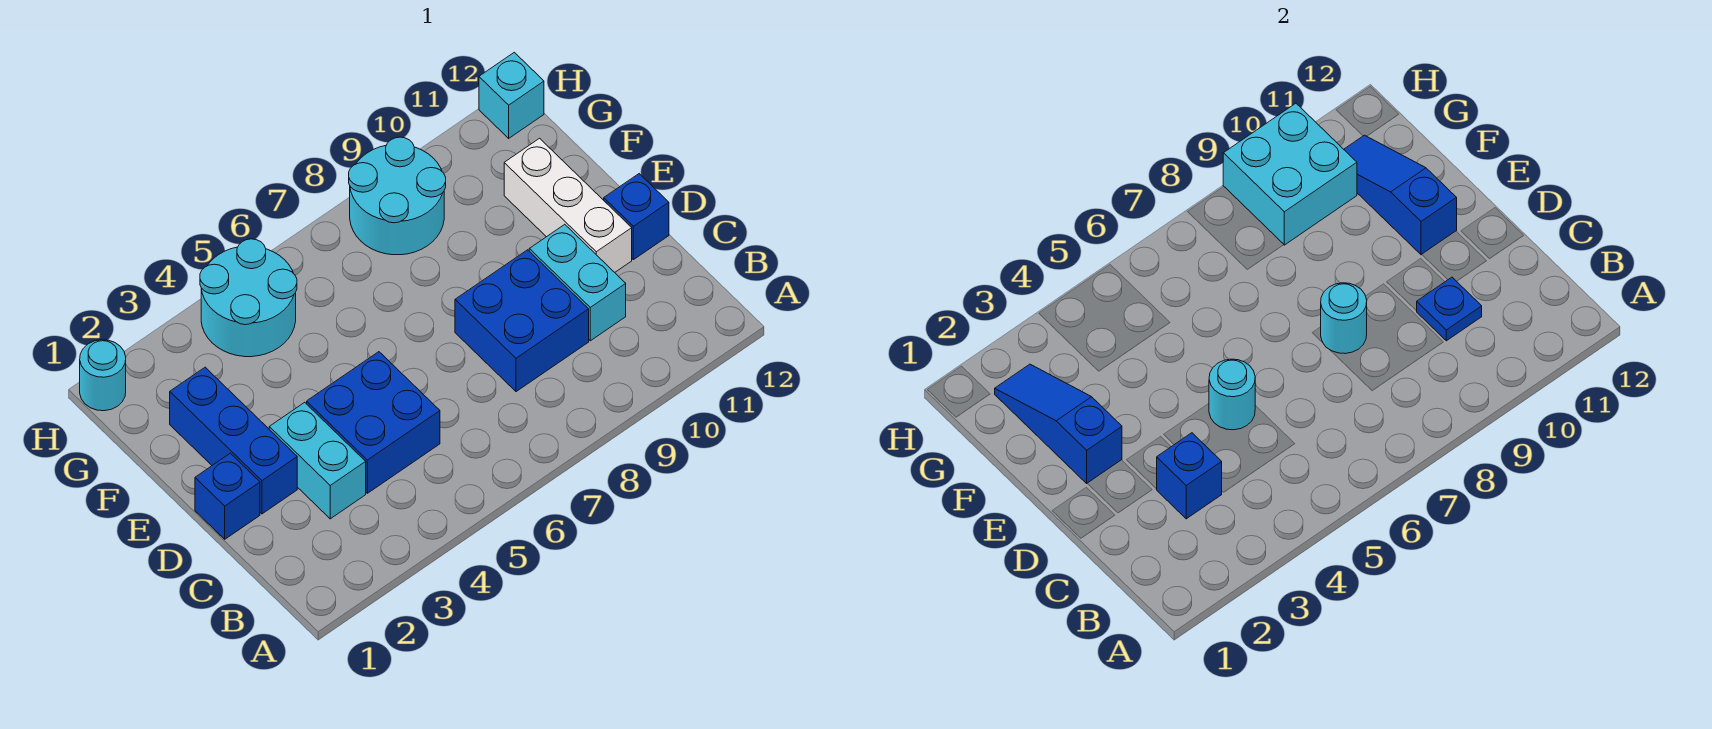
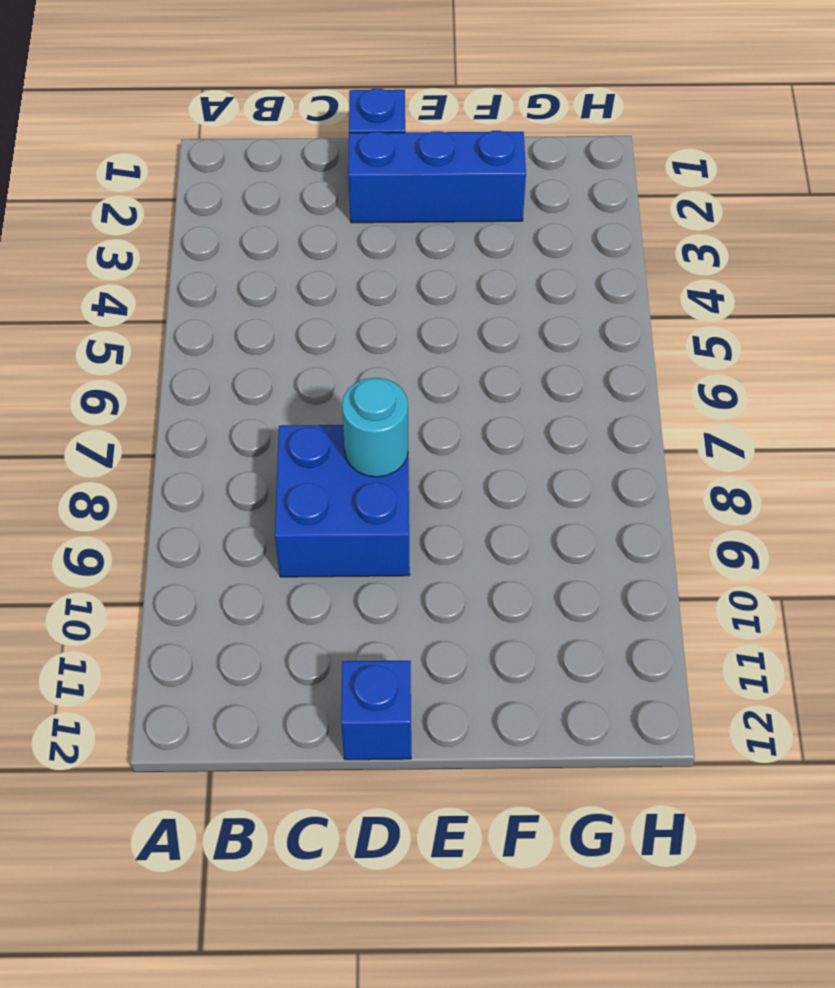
none -> cyan brick C3:D3 level 1
none -> blue brick C4:D5 level 1
none -> cyan brick C10:D10 level 1

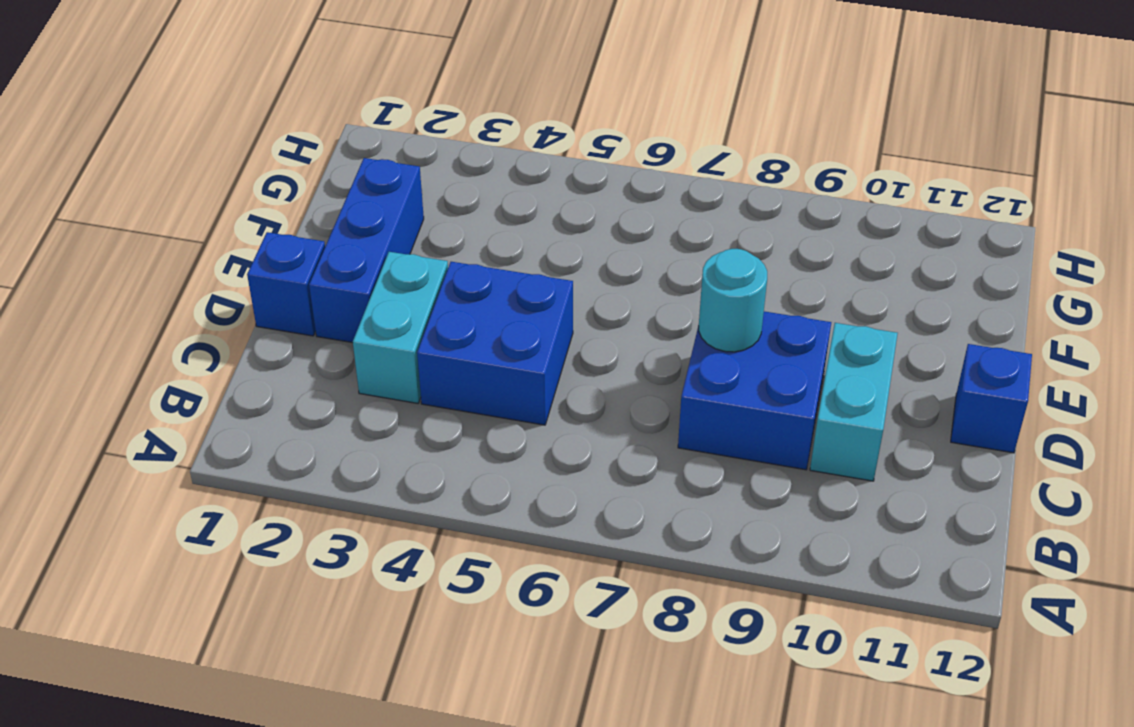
none -> white brick D11:F11 level 1
none -> cyan round brick G4:H5 level 1
none -> cyan round brick G8:H9 level 1

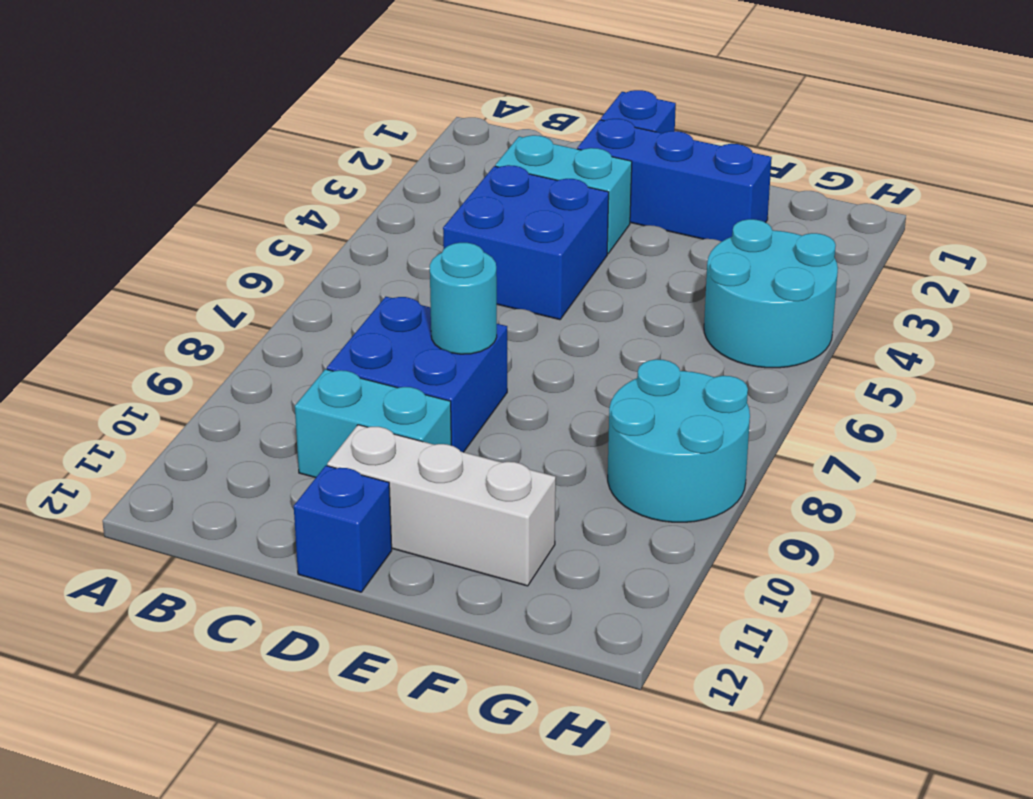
none -> cyan round brick H1 level 1
none -> cyan brick H12 level 1
none -> blue brick C3 level 2

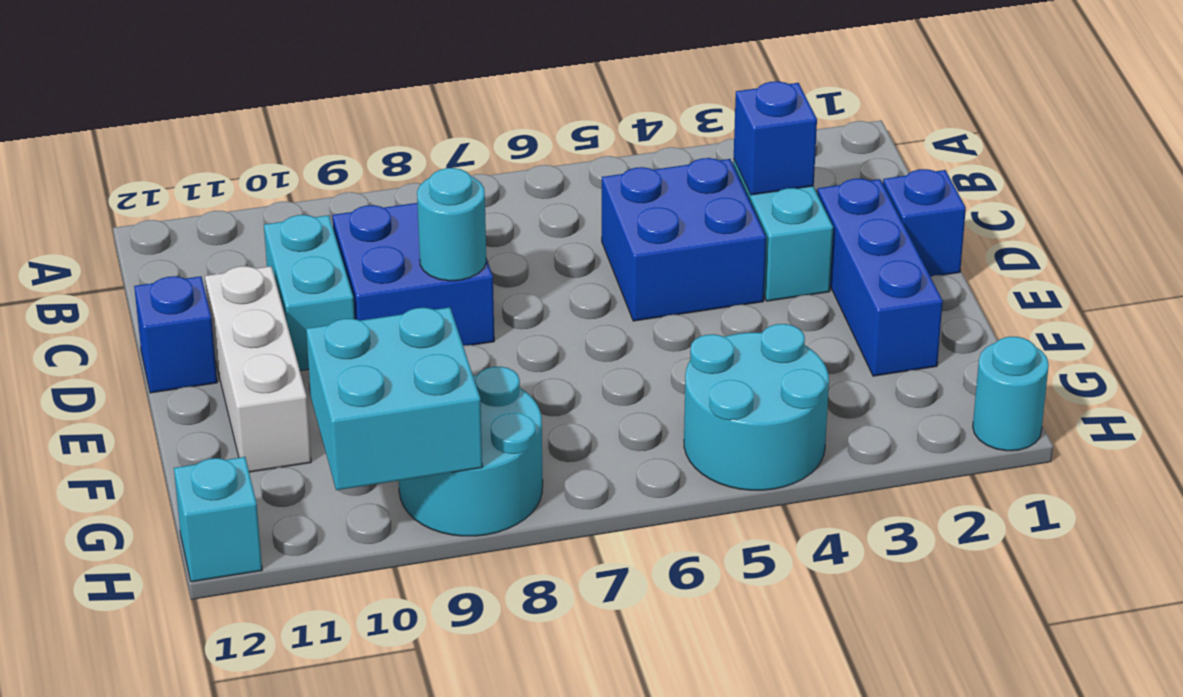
none -> blue plate C10 level 2
none -> cyan round brick D5 level 2
none -> blue slope E2:G2 level 2 top E

